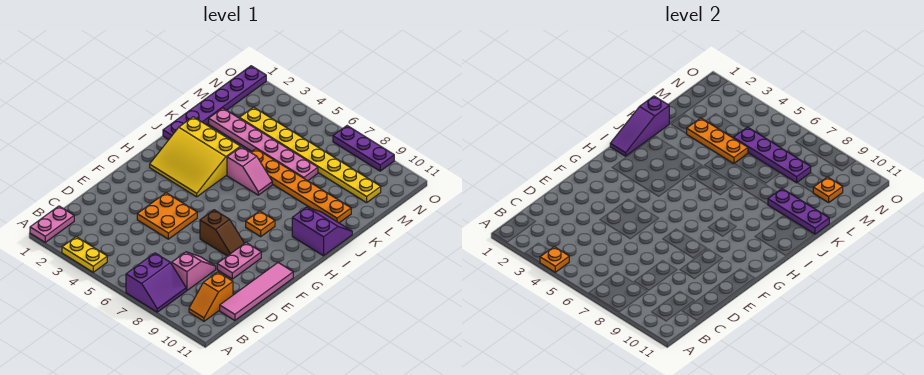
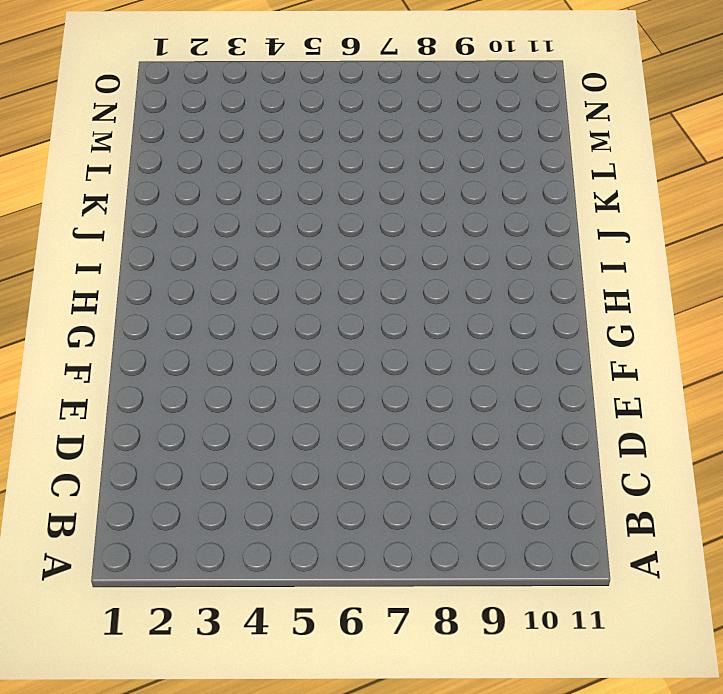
none -> pink plate A1:B1 level 1
none -> yellow plate A3:A4 level 1
none -> purple slope A7:B8 level 1 top 7

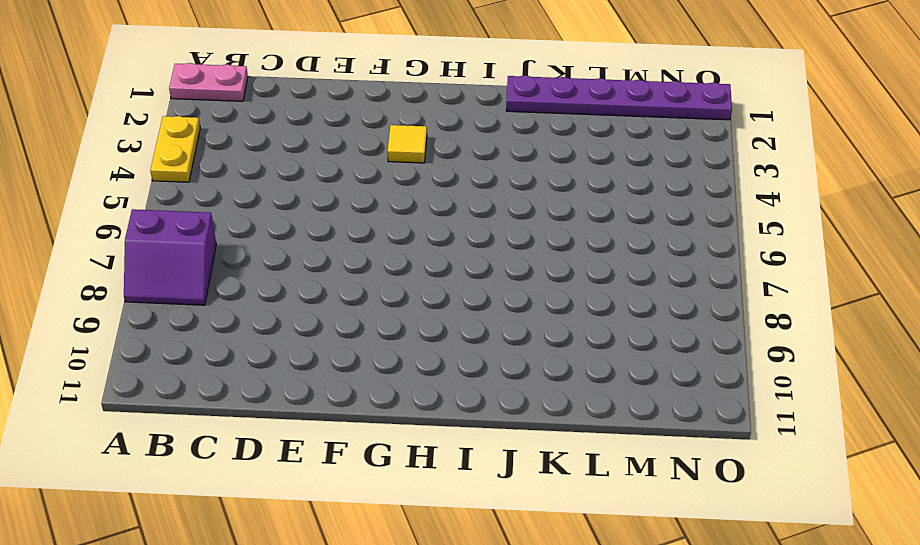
yellow tile G3 level 1 -> none
none -> orange slope B10:C10 level 1 top C
none -> pink slope C8:D8 level 1 top C
none -> pink tile C11:F11 level 1

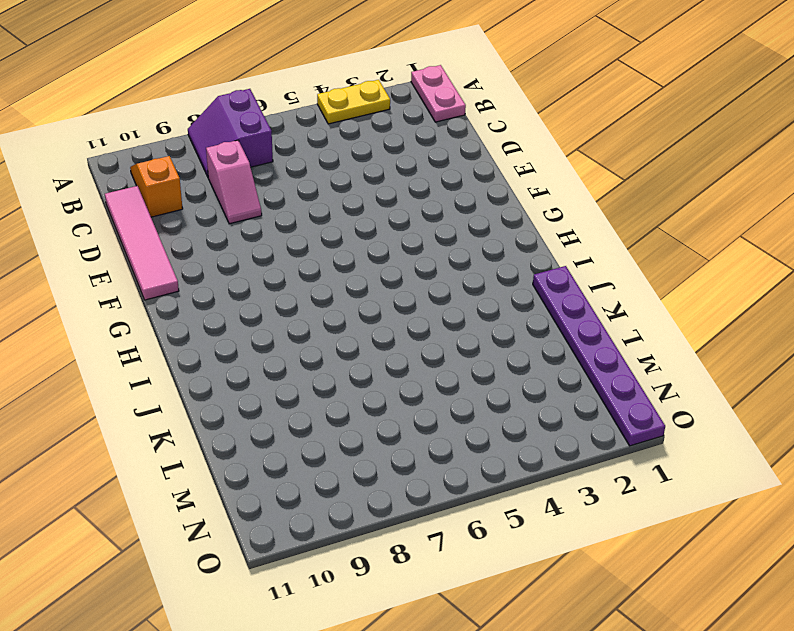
none -> orange plate E4:F5 level 1
none -> pink plate E9:F9 level 1
none -> brown slope F7:F8 level 1 top 7

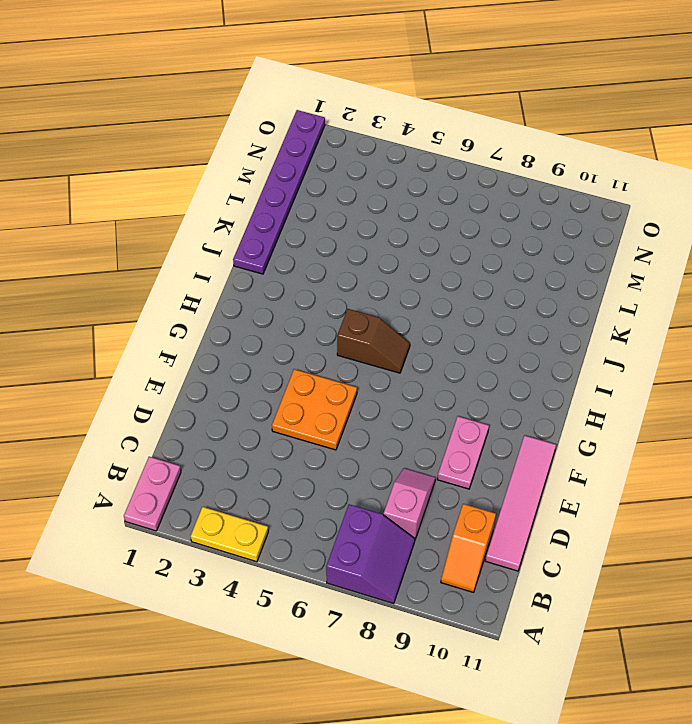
brown slope H5:H6 level 1 top 5 -> brown slope F7:F8 level 1 top 7
none -> yellow slope H2:J4 level 1 top J
none -> orange plate H8 level 1
none -> purple slope I10:J11 level 1 top I

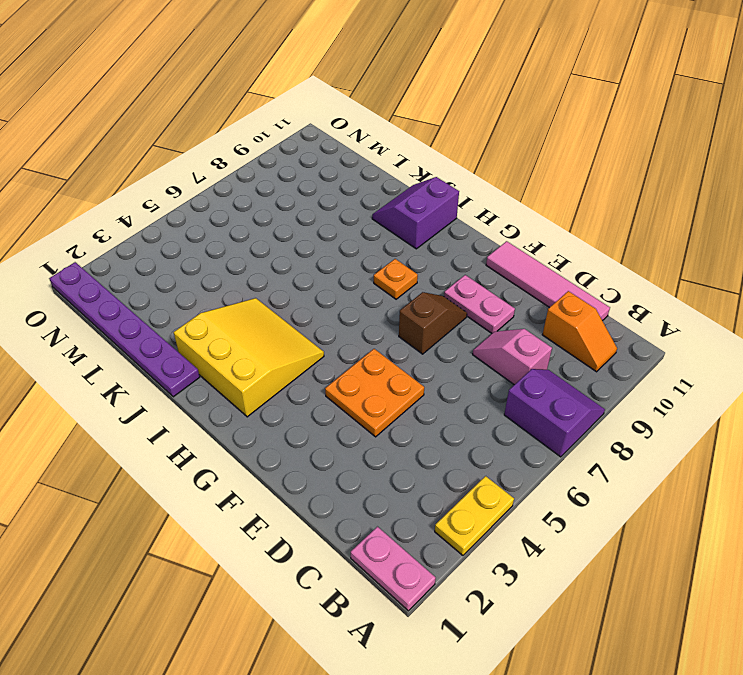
yellow slope H2:J4 level 1 top 2 -> yellow slope H2:J4 level 1 top J
none -> pink slope J5:J6 level 1 top 5
none -> orange plate K5:K10 level 1
none -> pink plate L2:L7 level 1

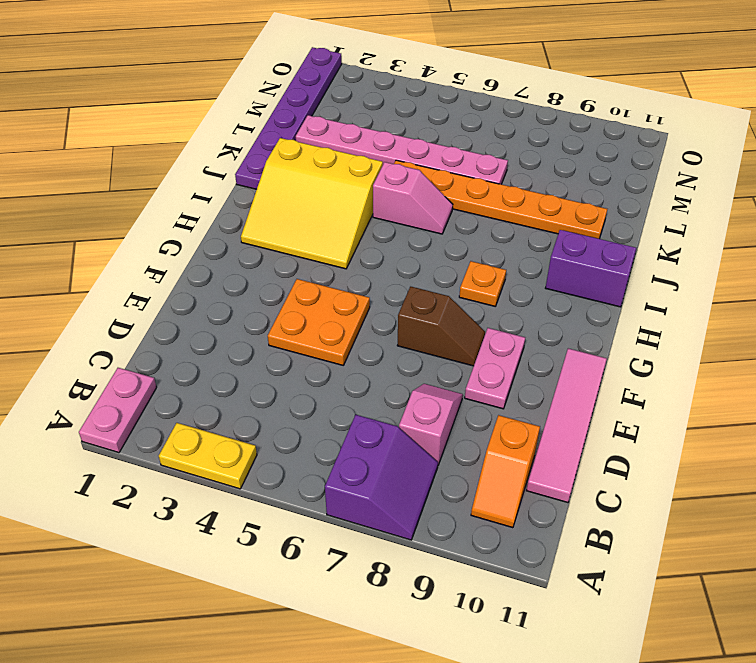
none -> yellow plate M3:M10 level 1
none -> purple plate O7:O9 level 1
none -> orange plate A4 level 2

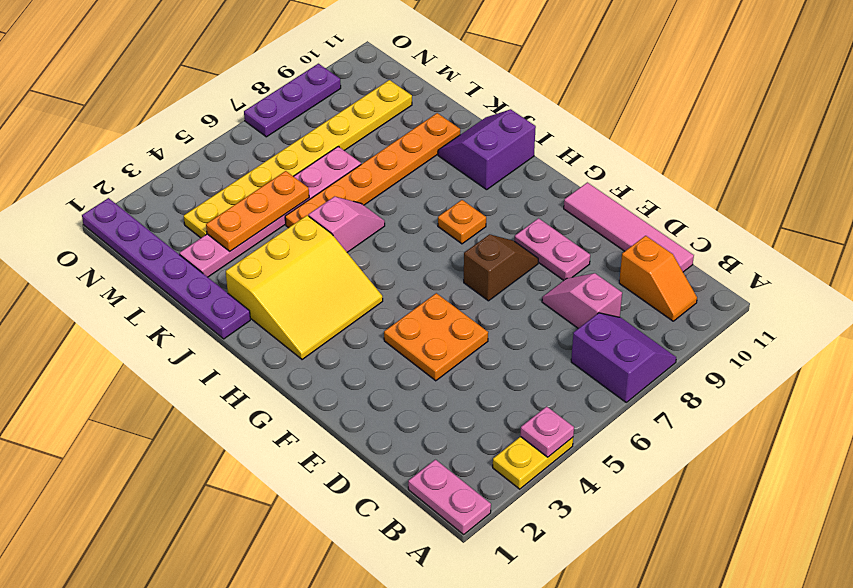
pink plate A4 level 2 -> orange plate A4 level 2
none -> purple slope I1:K1 level 2 top K
none -> purple plate K9:K11 level 2
none -> purple plate M5:M8 level 2

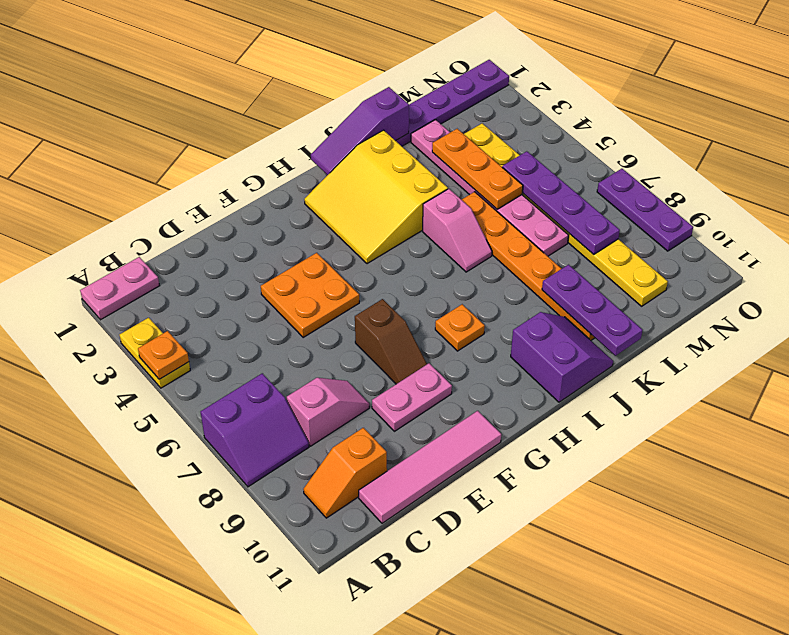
none -> orange plate M10 level 2

